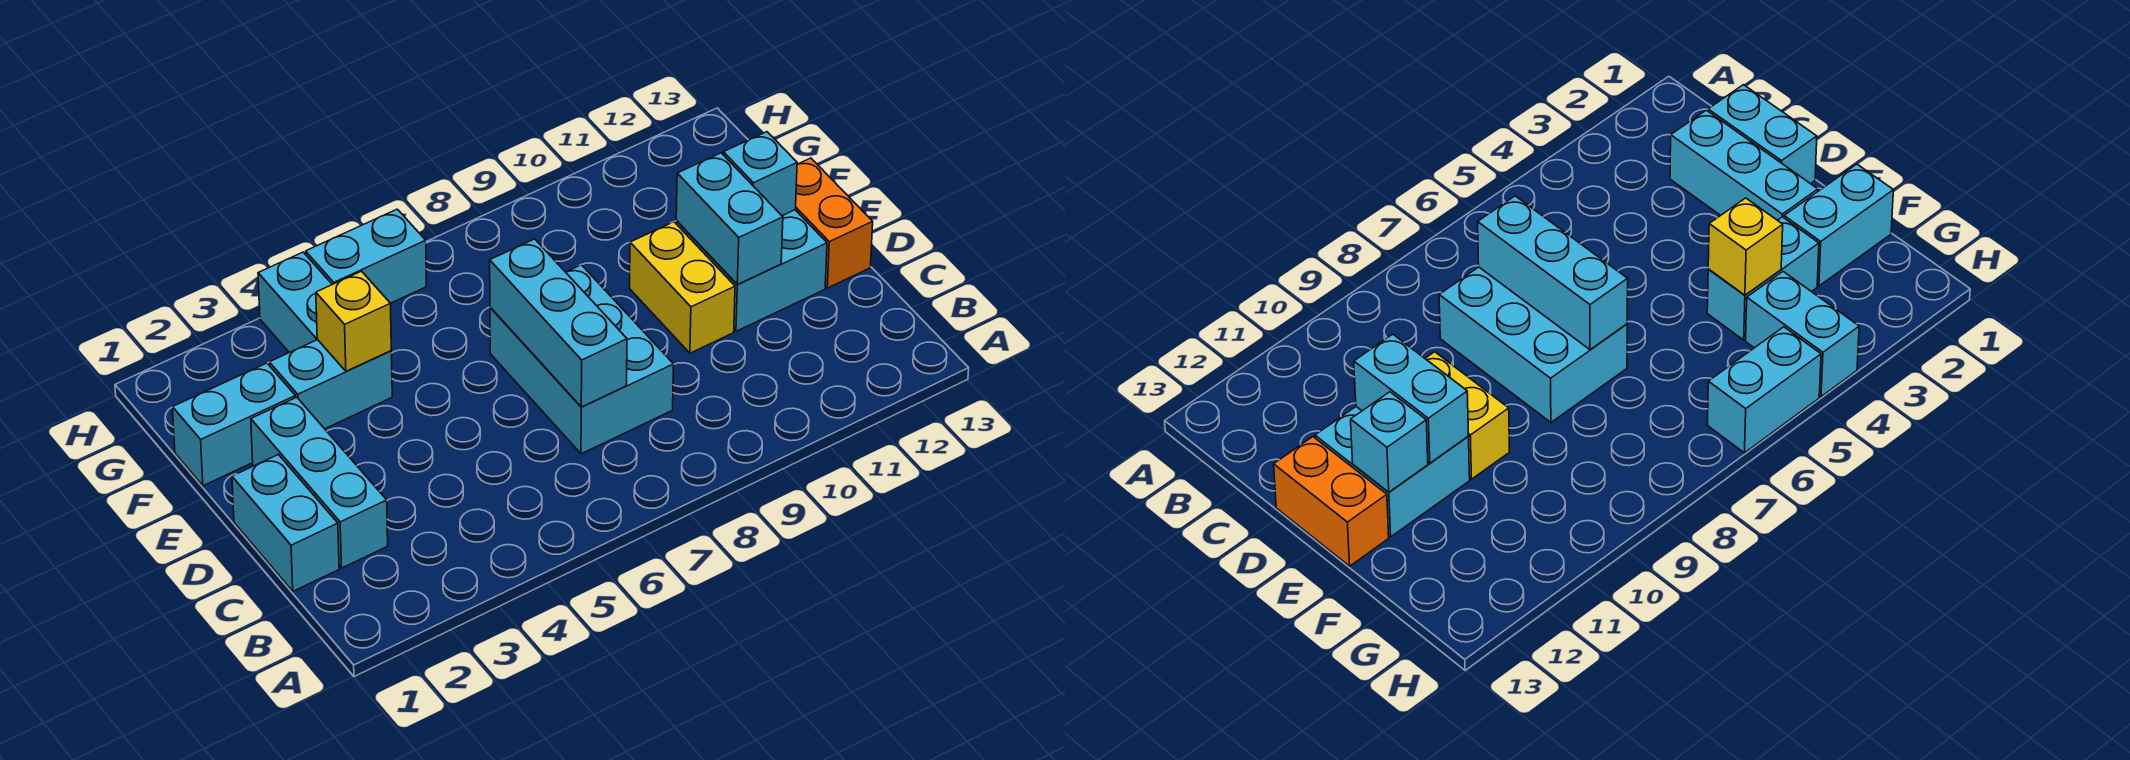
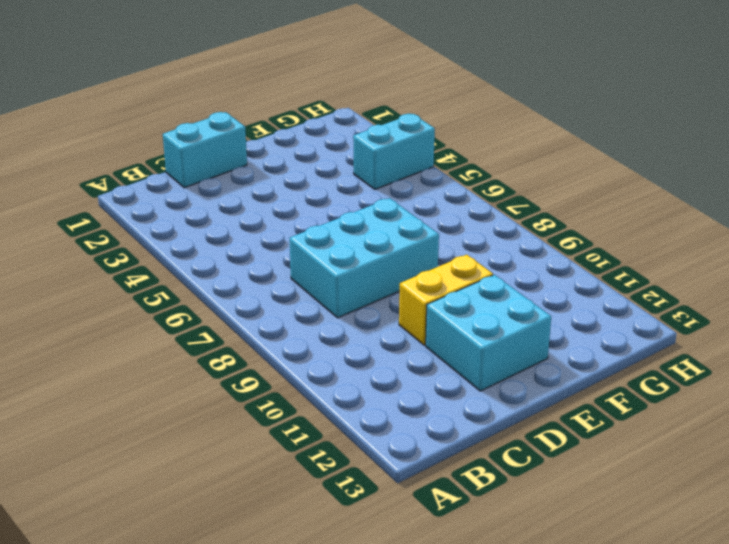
none -> cyan brick C2:E2 level 1
none -> orange brick D13:E13 level 1
none -> cyan brick F1:F2 level 1

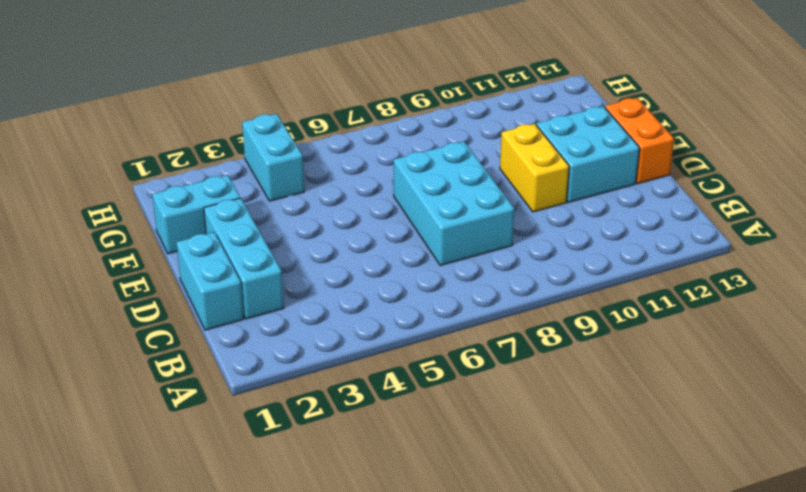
none -> cyan brick F3:F4 level 1
none -> cyan brick H5:H6 level 1
none -> cyan brick C7:E7 level 2

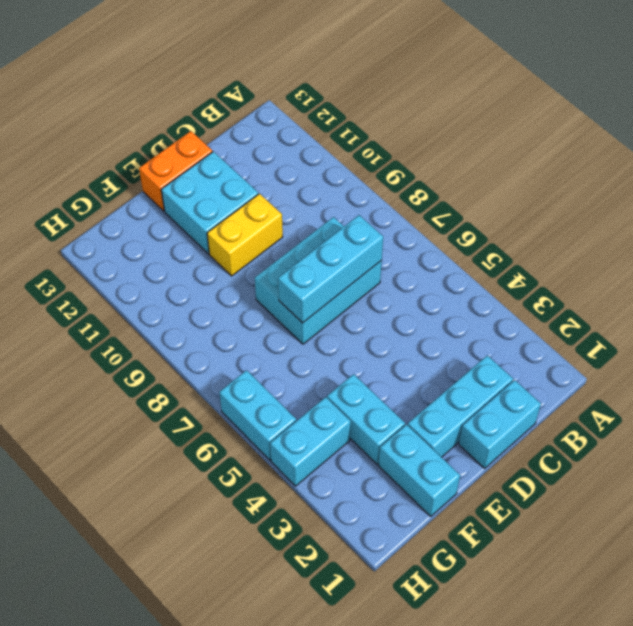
none -> cyan brick D11:E11 level 2
none -> cyan brick E12 level 2
none -> yellow brick F4 level 2

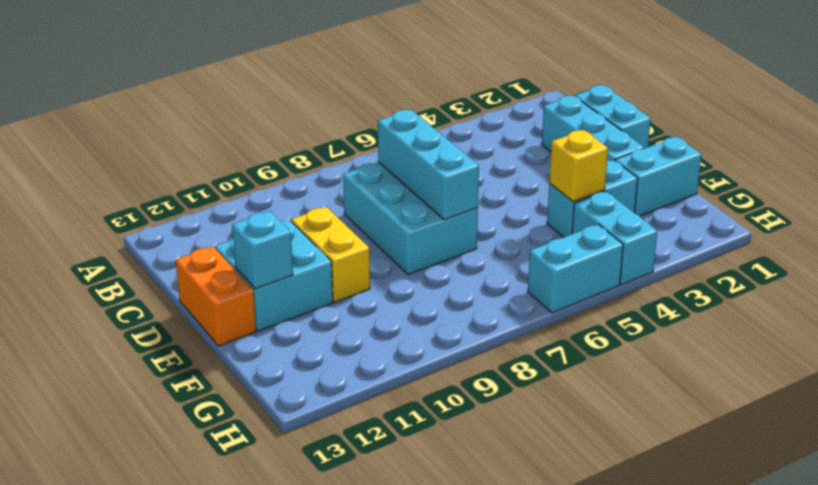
none -> cyan brick D11:E11 level 2

